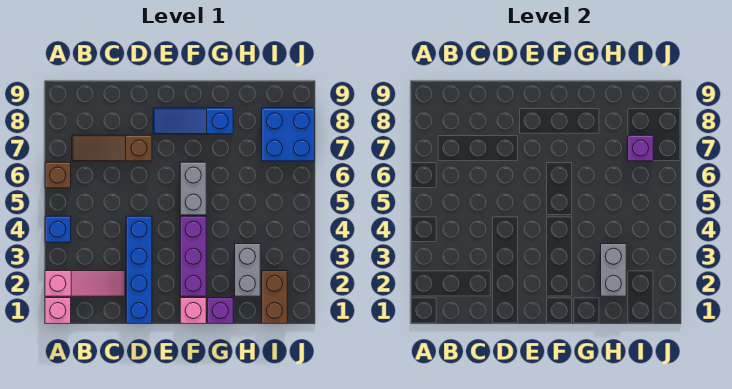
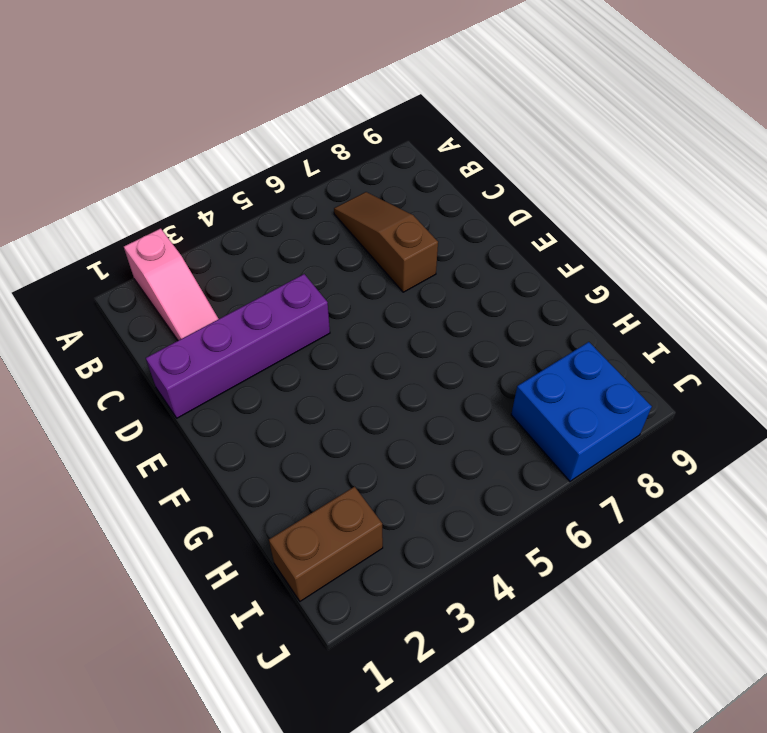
purple brick D1:D4 level 1 -> blue brick D1:D4 level 1
none -> pink brick A1 level 1
none -> blue brick A4 level 1
none -> brown brick A6 level 1

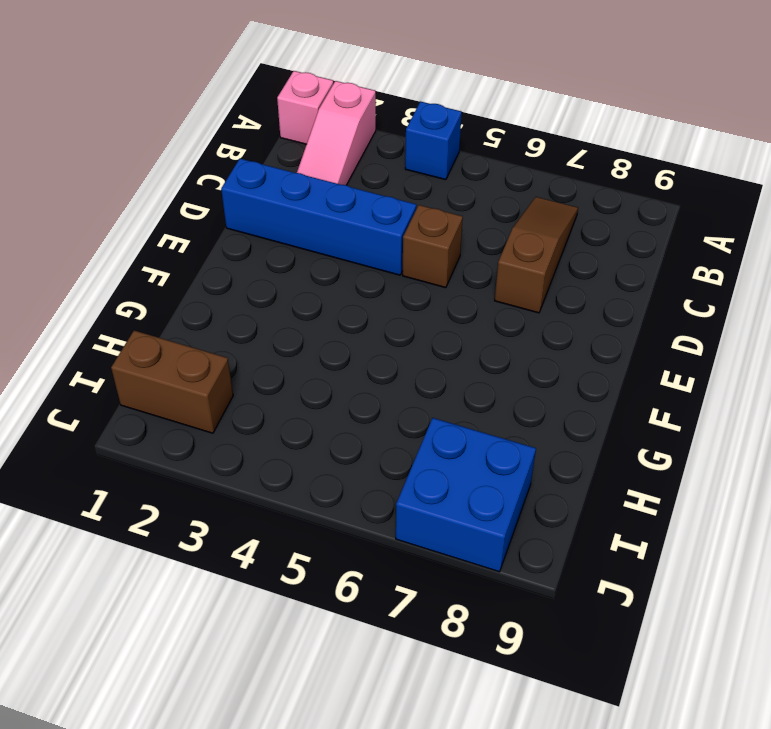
brown brick D5 level 1 -> brown brick A6 level 1
none -> blue slope E8:G8 level 1 top G
none -> pink brick F1 level 1
none -> purple brick F2:F4 level 1

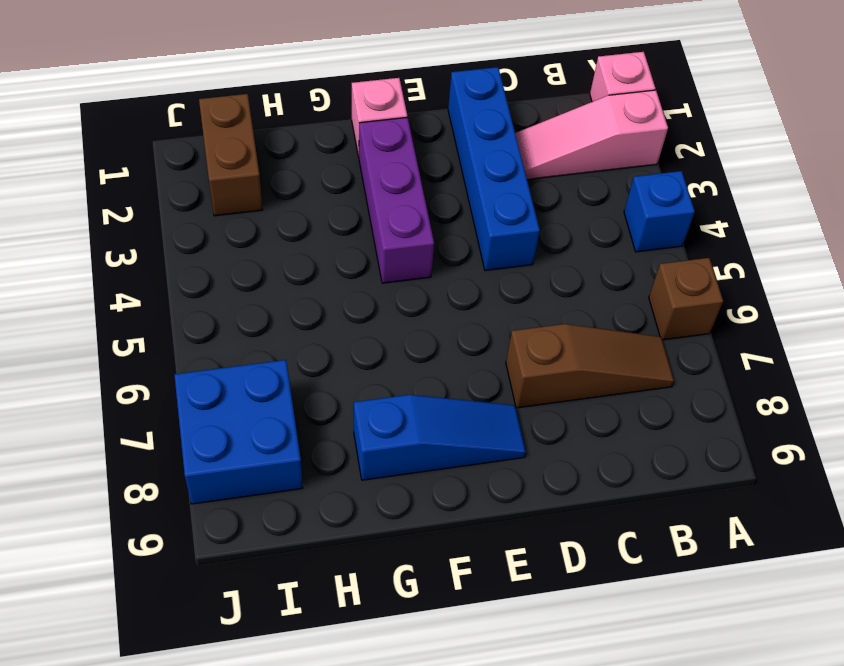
none -> grey brick F5:F6 level 1
none -> purple brick G1 level 1
none -> grey brick H2:H3 level 1

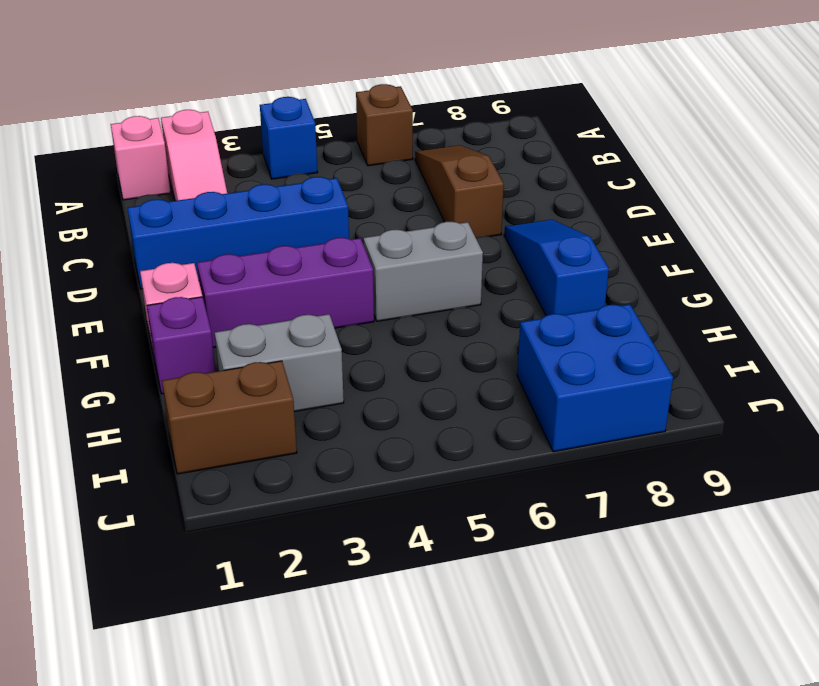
none -> grey brick H2:H3 level 2
none -> purple brick I7 level 2

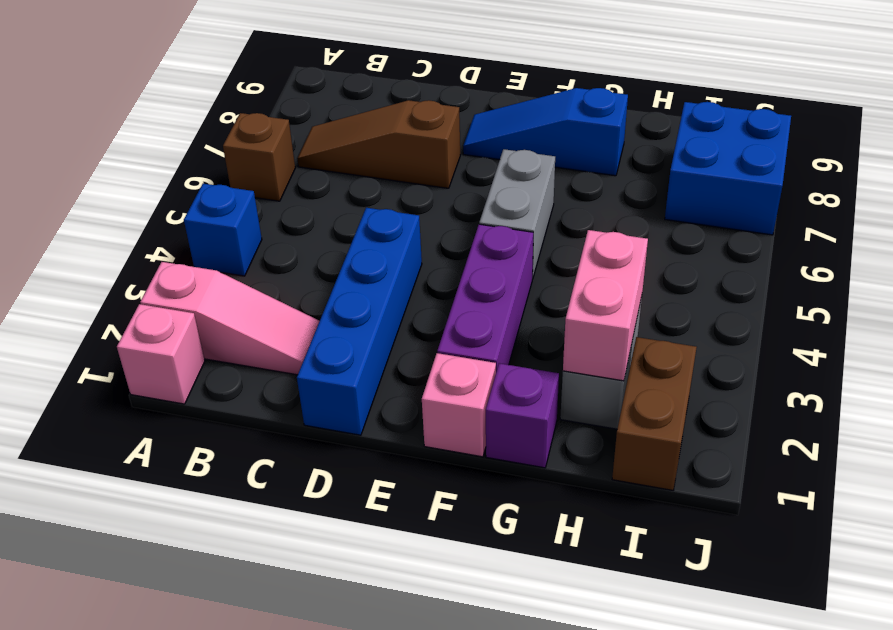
pink brick H2:H3 level 2 -> grey brick H2:H3 level 2
none -> purple brick I7 level 2

